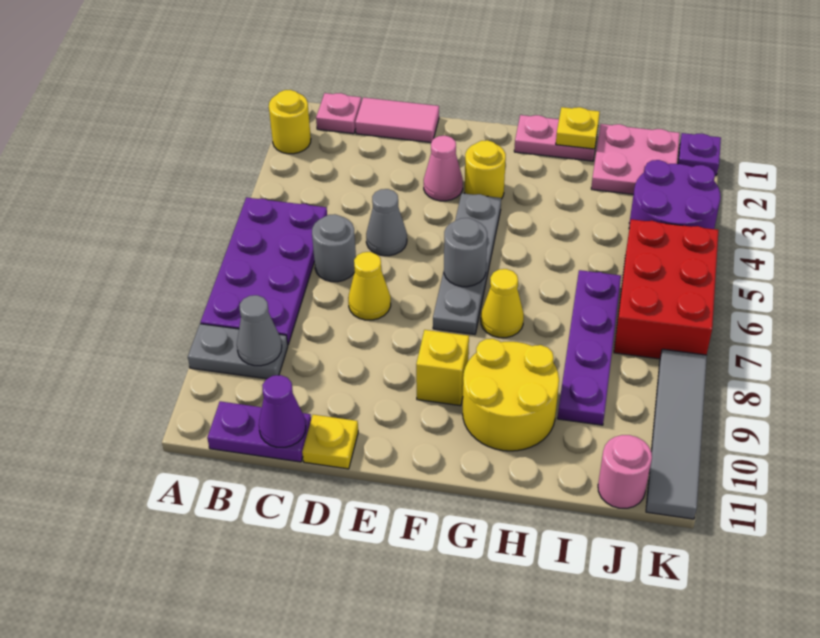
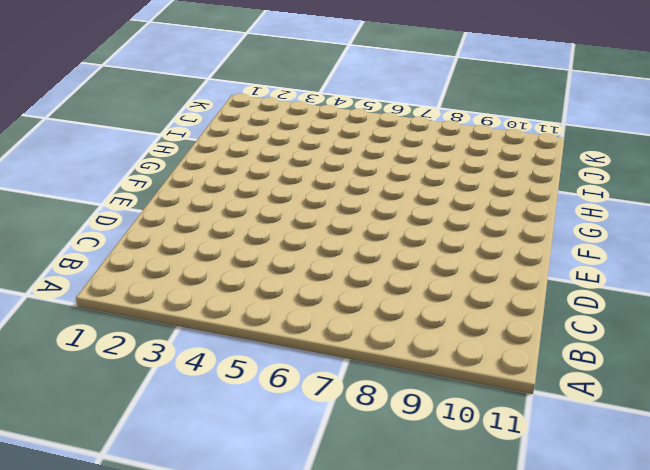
none -> yellow round brick A2 level 1
none -> purple plate A5:B8 level 1
none -> grey plate A9:B9 level 1

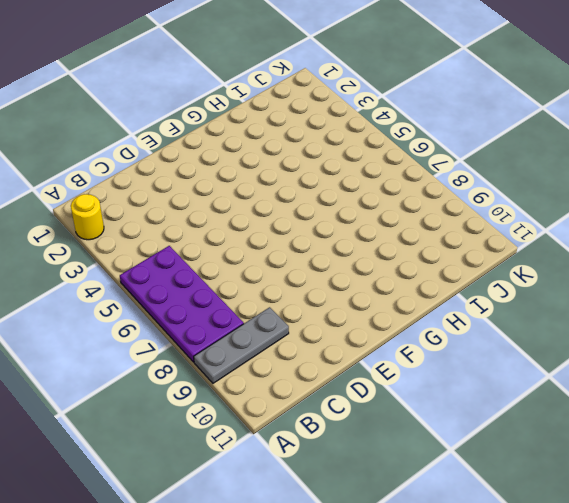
grey plate A9:C9 level 1 -> grey plate A9:B9 level 1
none -> pink plate B1 level 1
none -> purple plate B11:C11 level 1
none -> pink tile C1:D1 level 1

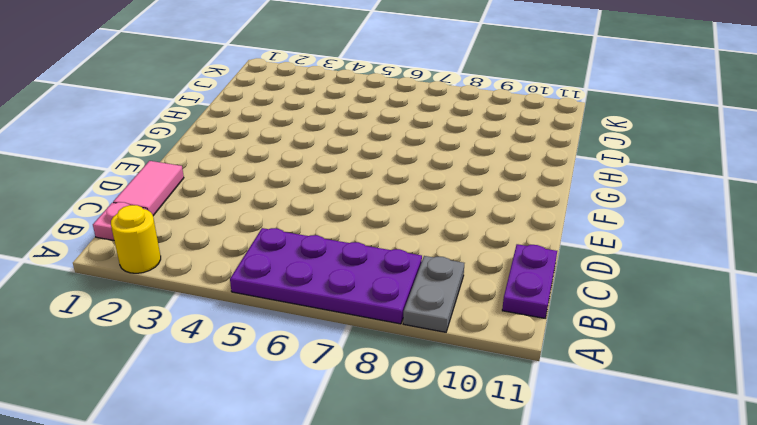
none -> grey round brick C6 level 1
none -> grey cone D5 level 1
none -> yellow cone D7 level 1

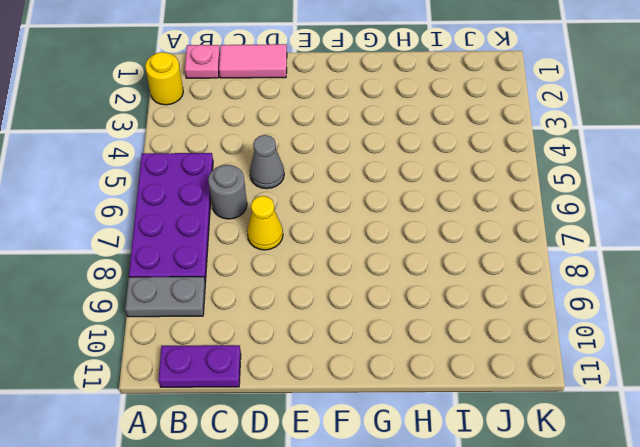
none -> yellow plate D11 level 1
none -> pink cone E3 level 1
none -> yellow round brick F3 level 1

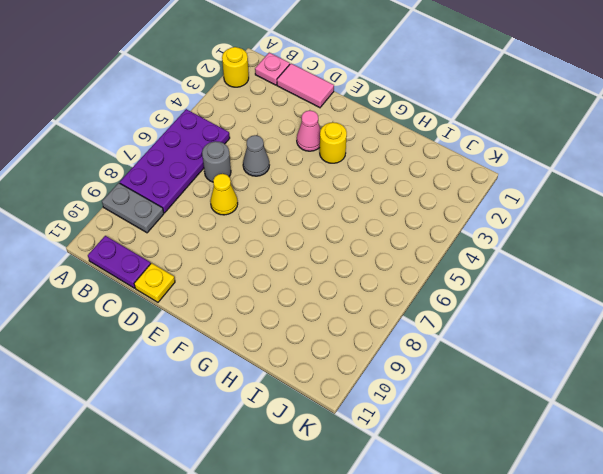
none -> grey plate F4:F7 level 1
none -> yellow brick F9 level 1
none -> pink plate G1:H1 level 1

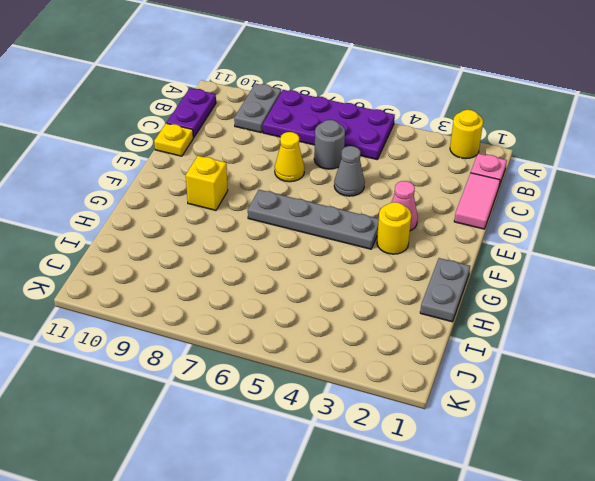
grey plate G1:H1 level 1 -> pink plate G1:H1 level 1
none -> yellow cone G7 level 1
none -> yellow round brick G9:H10 level 1
none -> pink plate I1:J2 level 1

